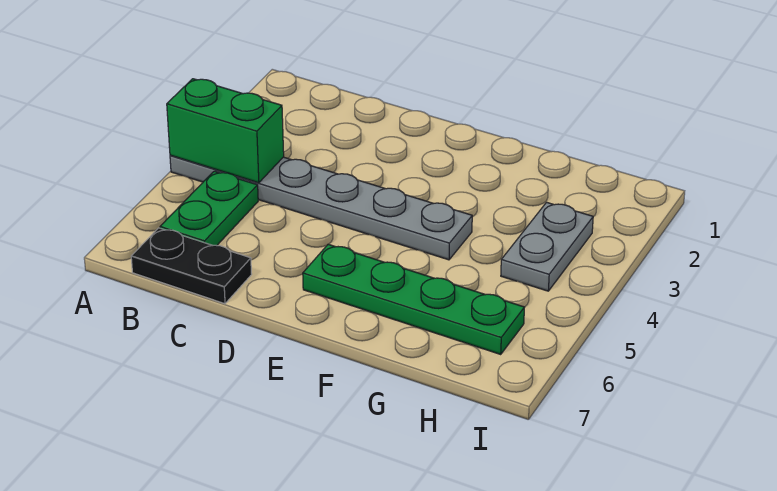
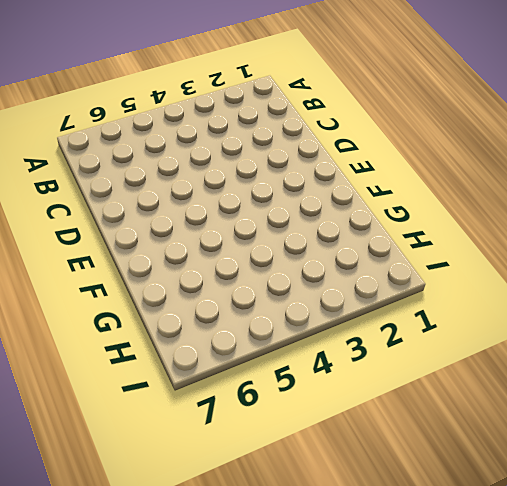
none -> grey plate A4:F4 level 1
none -> green plate B5:B6 level 1

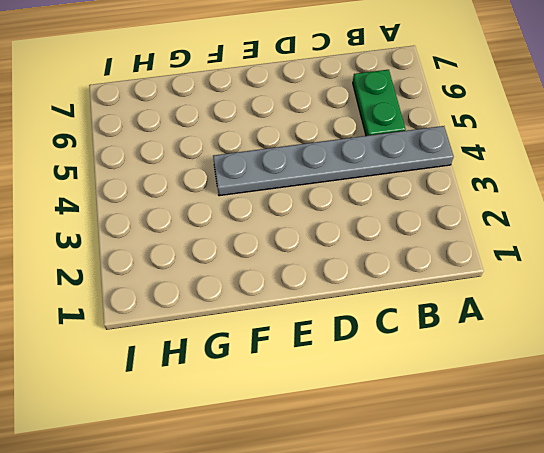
none -> black plate B7:C7 level 1
none -> green plate E6:H6 level 1

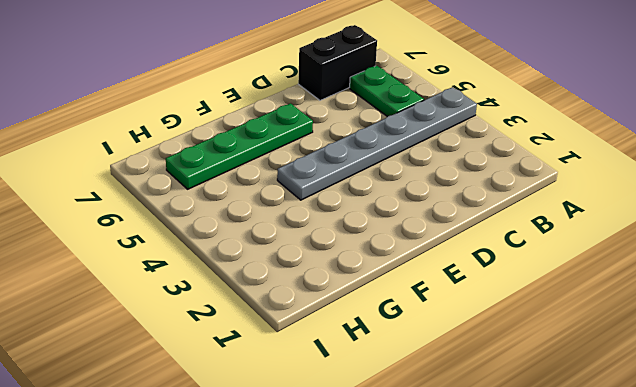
black brick B7:C7 level 1 -> black plate B7:C7 level 1
none -> grey plate H3:H4 level 1
none -> green brick A4:B4 level 2

